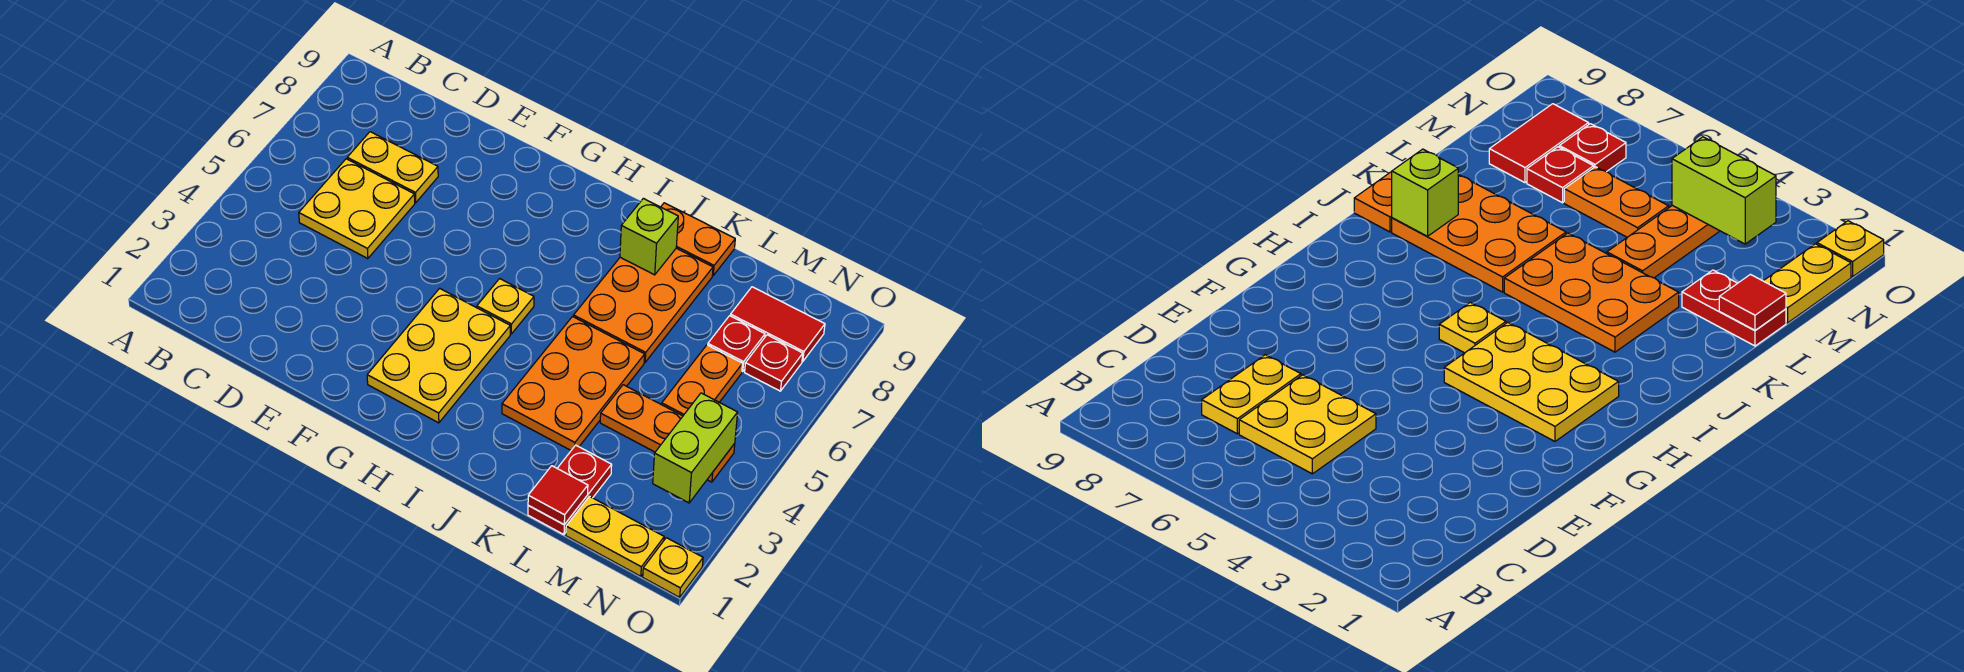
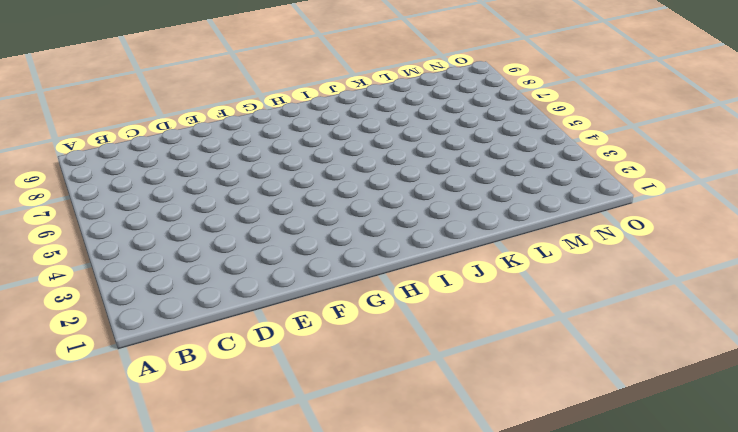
none -> yellow plate C5:D6 level 1
none -> yellow plate C7:D7 level 1
none -> yellow plate G2:H4 level 1

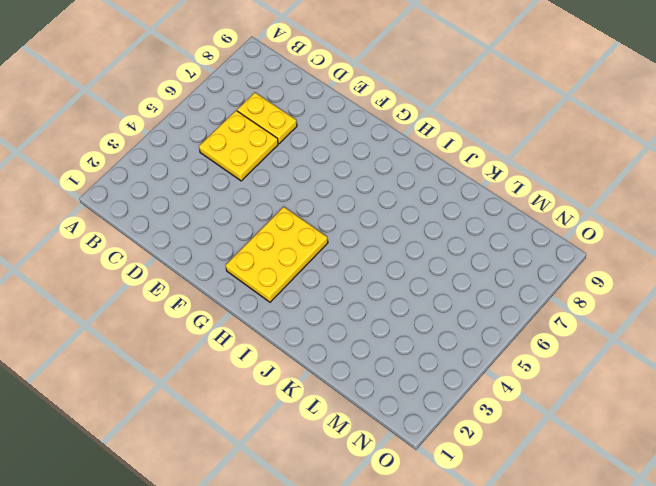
none -> yellow plate H5 level 1
none -> orange plate J3:K5 level 1
none -> orange plate J6:K8 level 1

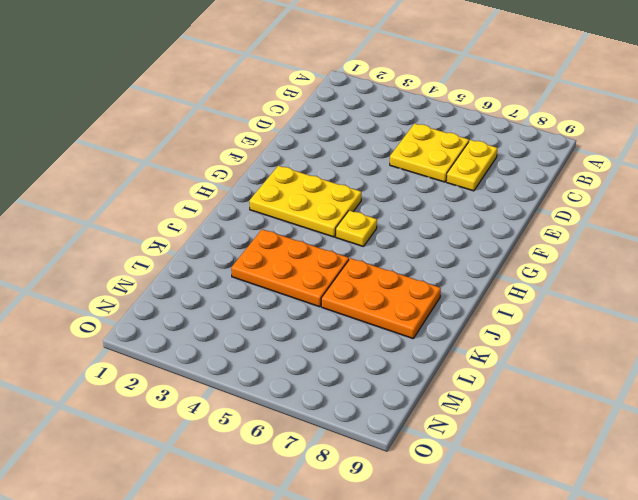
none -> orange plate J9:K9 level 1
none -> red plate L1:L2 level 1
none -> orange plate L4:N4 level 1

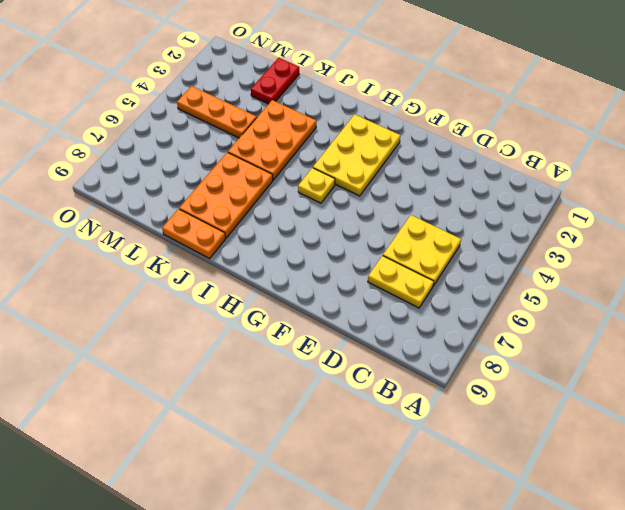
none -> yellow plate M1:N1 level 1
none -> orange plate M5:M6 level 1
none -> red plate M7 level 1

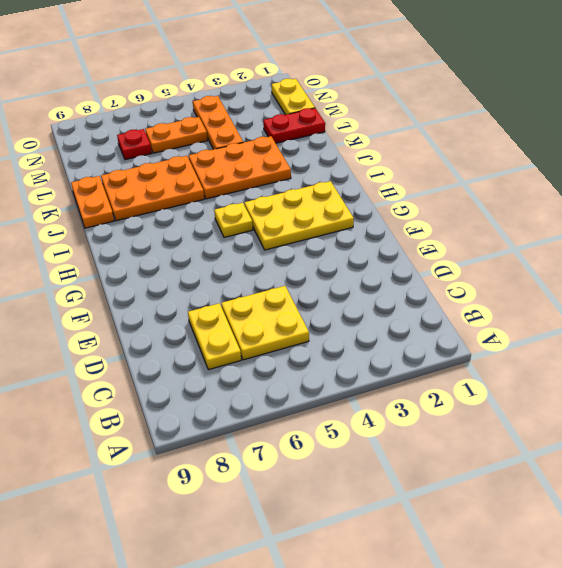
none -> red tile M8:N8 level 1
none -> red plate N7 level 1
none -> yellow plate O1 level 1

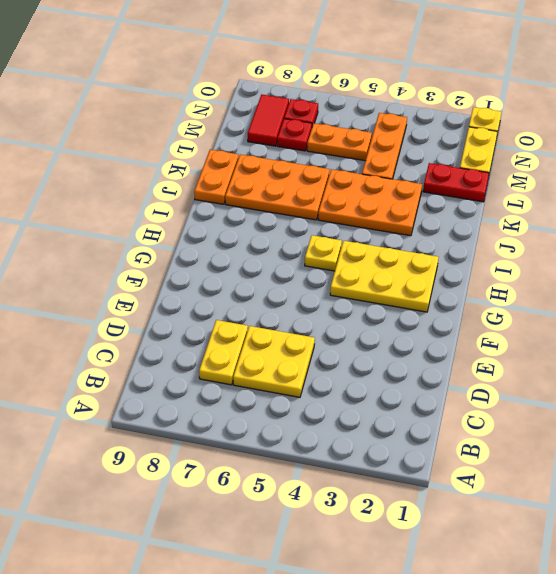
none -> lime brick J8 level 2
none -> red tile L1 level 2
none -> lime brick N3:N4 level 2

